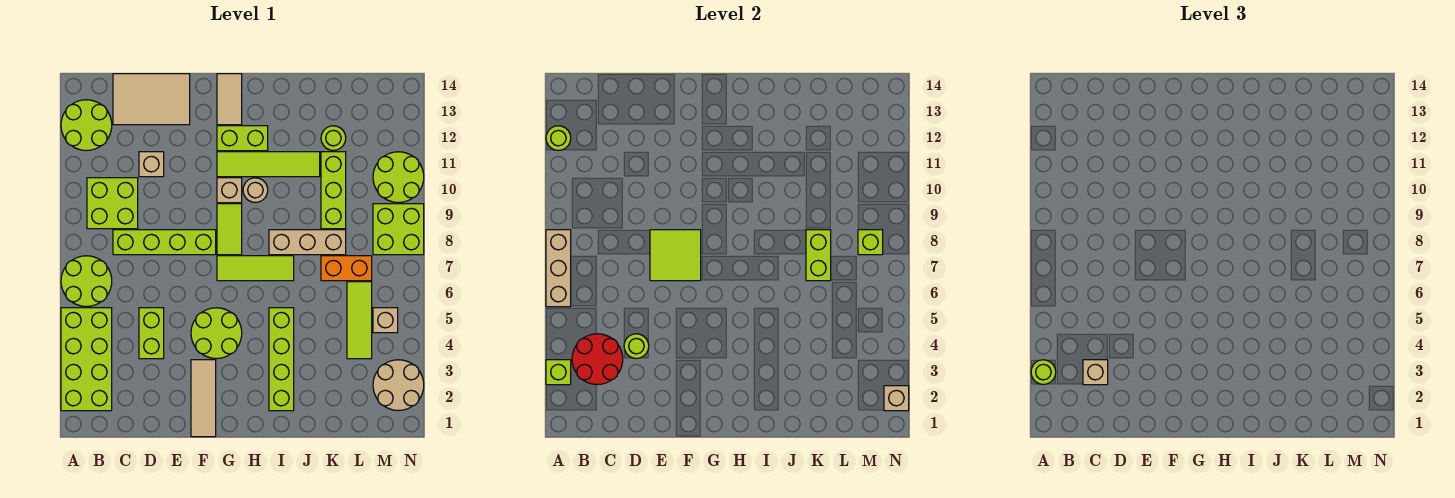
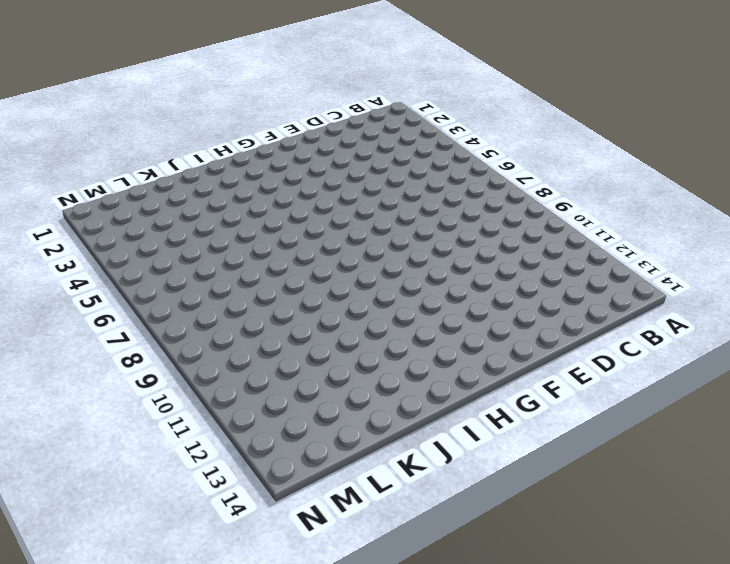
none -> lime brick A2:B5 level 1
none -> lime round brick A6:B7 level 1
none -> lime round brick A12:B13 level 1
none -> lime brick B9:C10 level 1

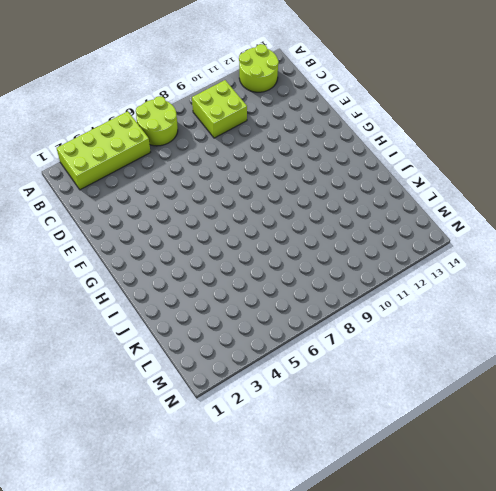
none -> lime brick C8:F8 level 1
none -> tan tile C13:E14 level 1
none -> lime brick D4:D5 level 1
none -> tan brick D11 level 1

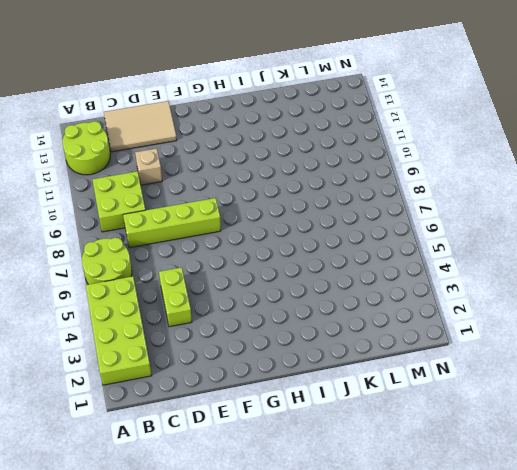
none -> tan tile F1:F3 level 1
none -> lime round brick F4:G5 level 1
none -> lime tile G7:I7 level 1
none -> lime tile G8:G9 level 1

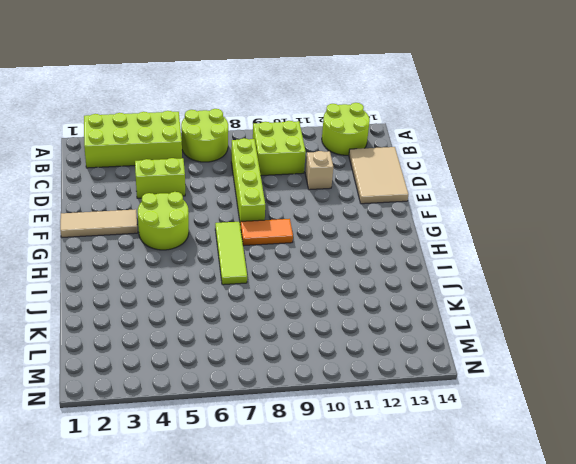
orange tile G8:G9 level 1 -> lime tile G8:G9 level 1
none -> tan brick G10 level 1
none -> lime tile G11:J11 level 1
none -> lime brick G12:H12 level 1
none -> tan tile G13:G14 level 1

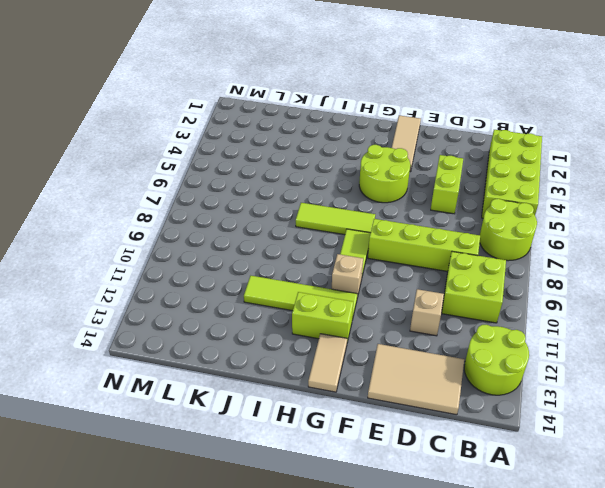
none -> tan round brick H10 level 1
none -> lime brick I2:I5 level 1
none -> tan brick I8:K8 level 1
none -> orange brick K7:L7 level 1

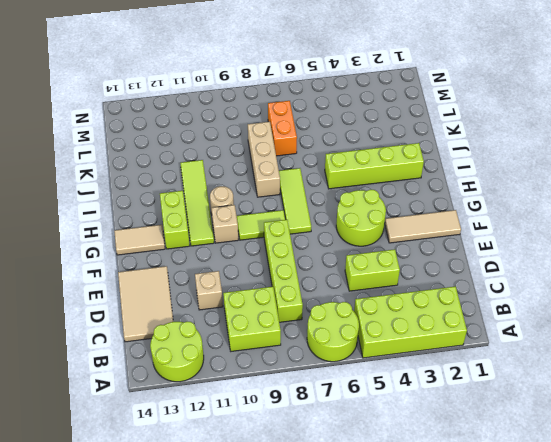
none -> lime brick K9:K11 level 1
none -> lime round brick K12 level 1
none -> lime tile L4:L6 level 1
none -> tan round brick M2:N3 level 1

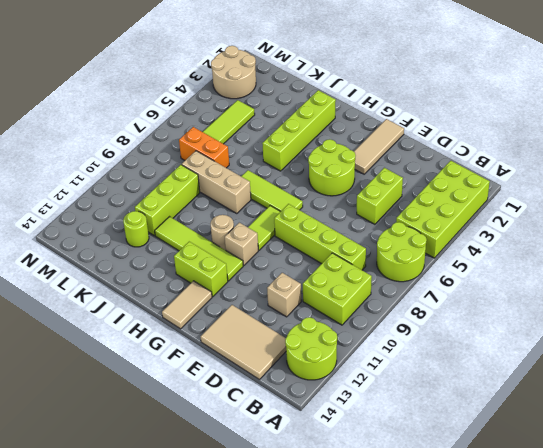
none -> tan brick M5 level 1
none -> lime brick M8:N9 level 1
none -> lime round brick M10:N11 level 1
none -> lime brick A3 level 2

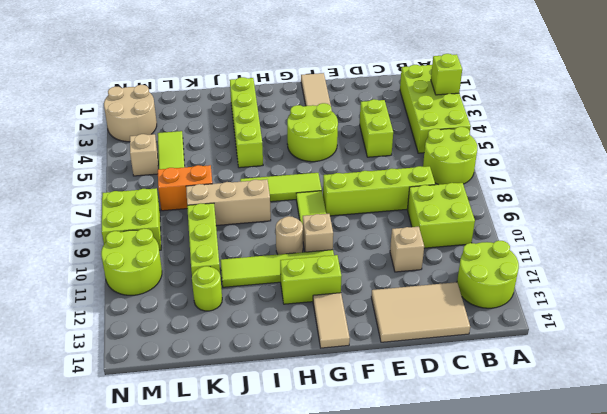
none -> tan brick A6:A8 level 2
none -> lime round brick A12 level 2
none -> red round brick B3:C4 level 2
none -> lime round brick D4 level 2

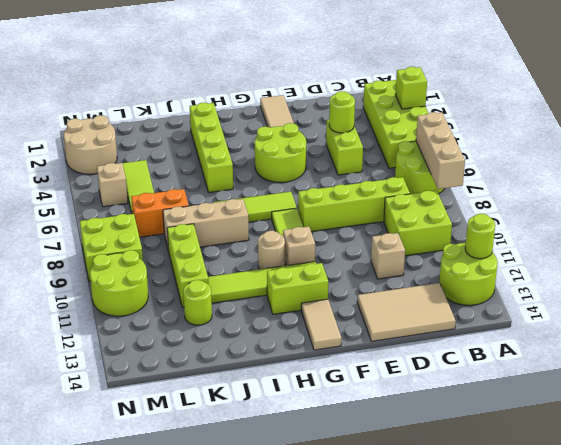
none -> red round brick B3:C4 level 2
none -> lime tile E7:F8 level 2
none -> lime brick K7:K8 level 2
none -> lime brick M8 level 2

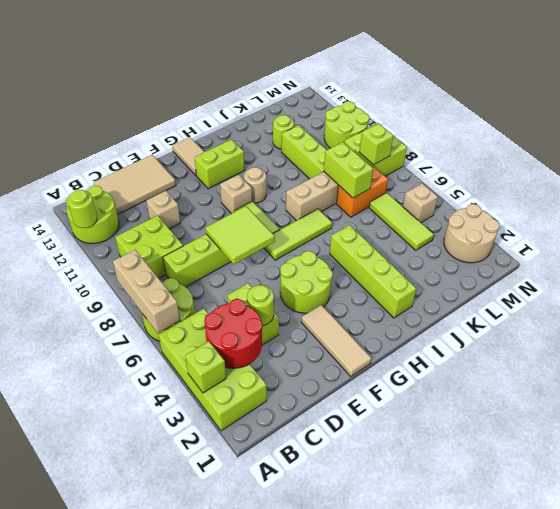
none -> lime tile G11:J11 level 1
none -> tan brick N2 level 2
none -> lime round brick A3 level 3
none -> tan brick C3 level 3

